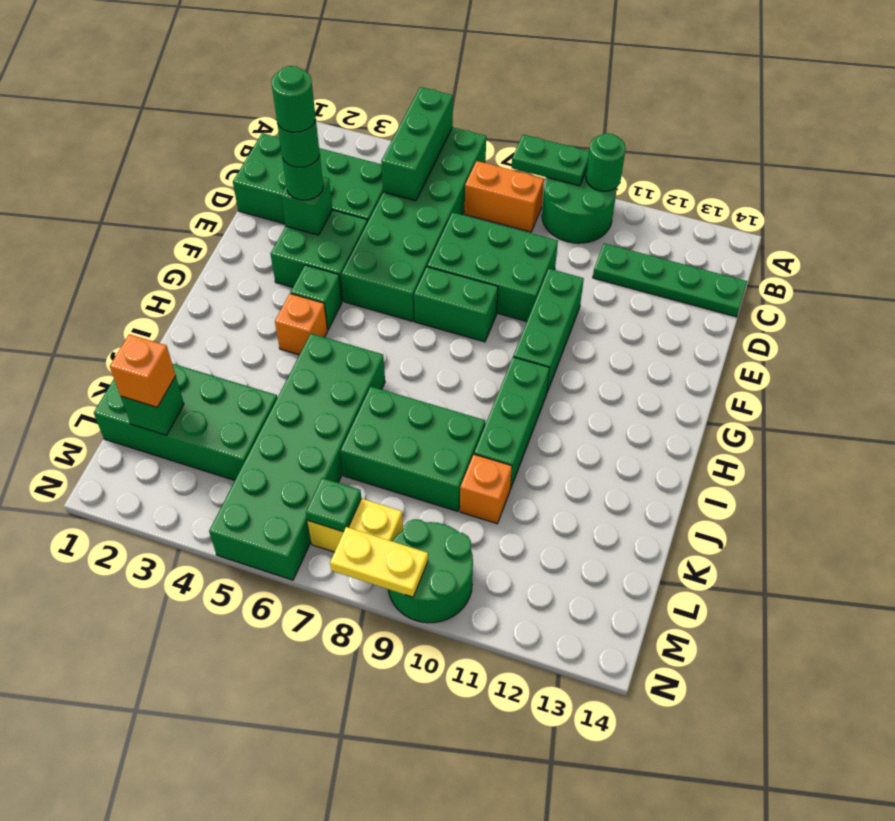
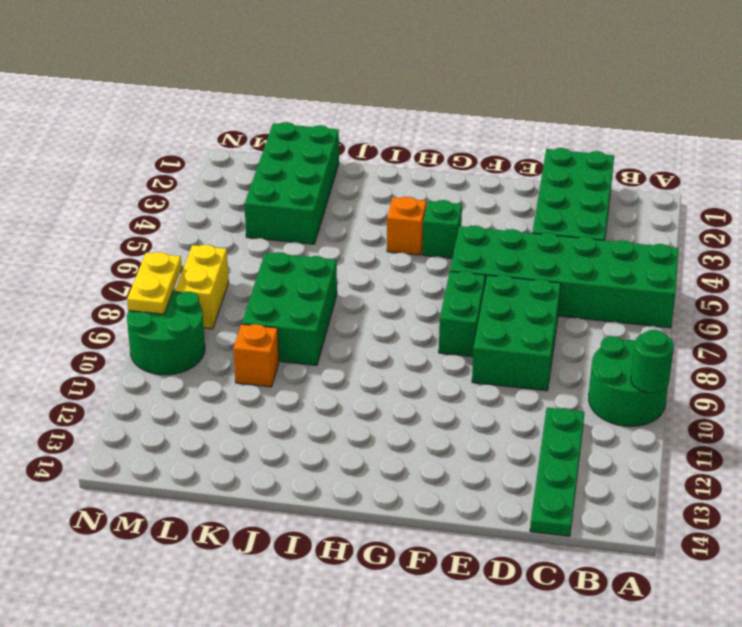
none -> orange brick B7:B8 level 1
none -> green brick E3:F4 level 1
none -> green brick E10:G10 level 1

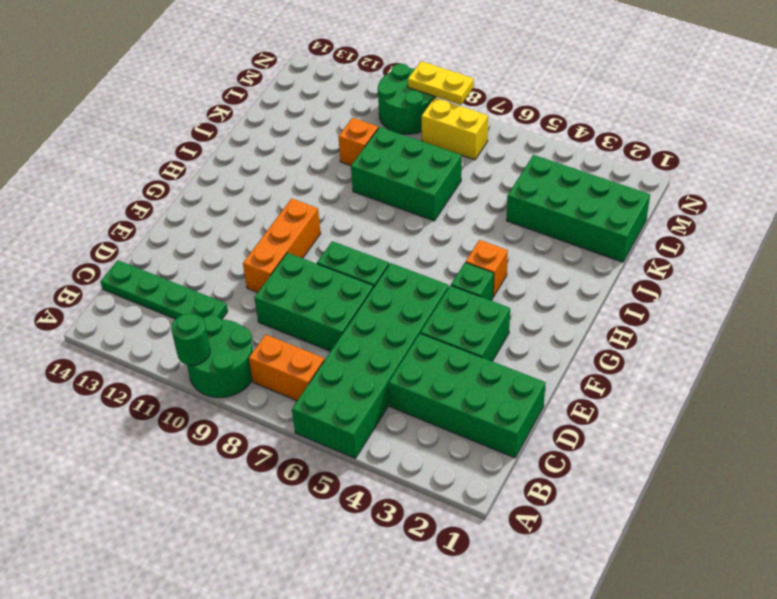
orange brick E10:G10 level 1 -> green brick E10:G10 level 1
none -> green brick H10:J10 level 1
none -> green brick I5:N6 level 1
none -> green brick A5:C5 level 2

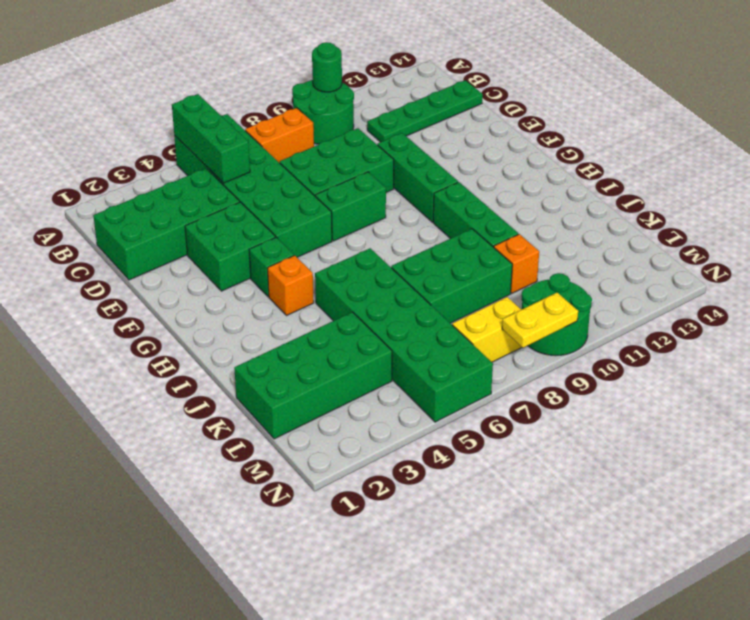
none -> green plate A8:A9 level 2
none -> green brick E3 level 2
none -> green brick L2 level 2

